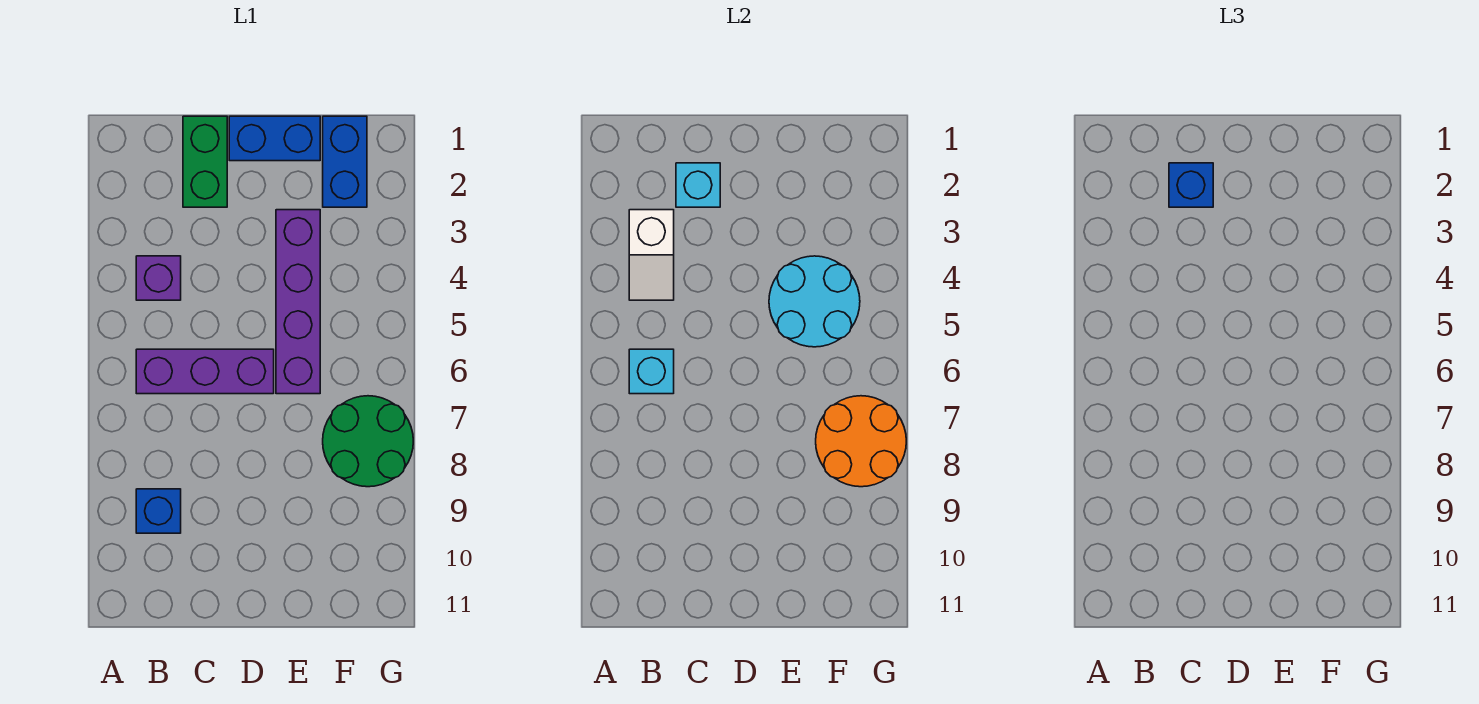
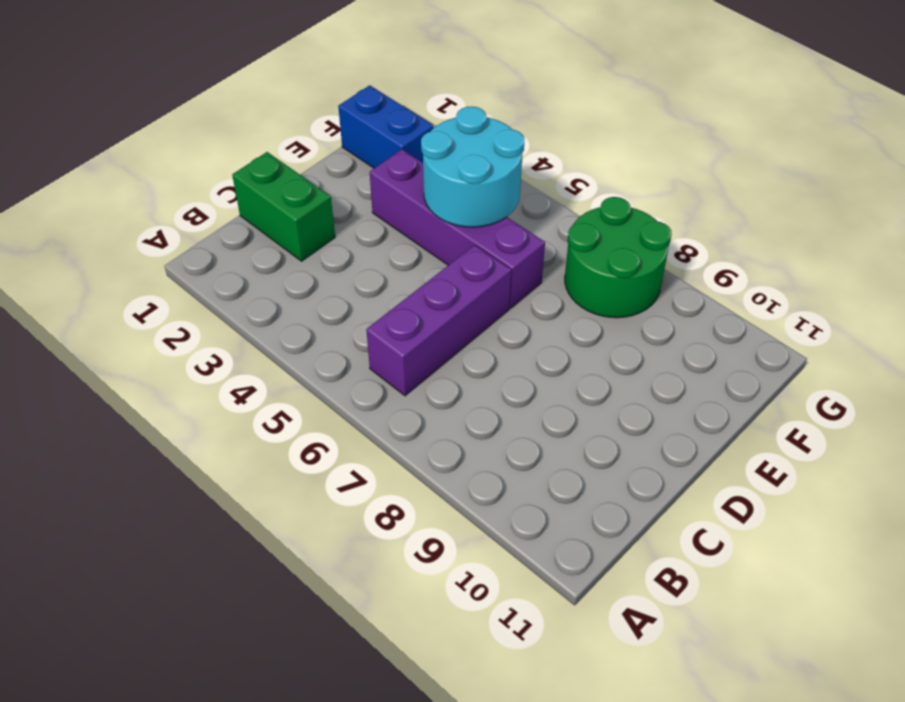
none -> purple brick B4 level 1
none -> blue brick B9 level 1
none -> blue brick D1:E1 level 1

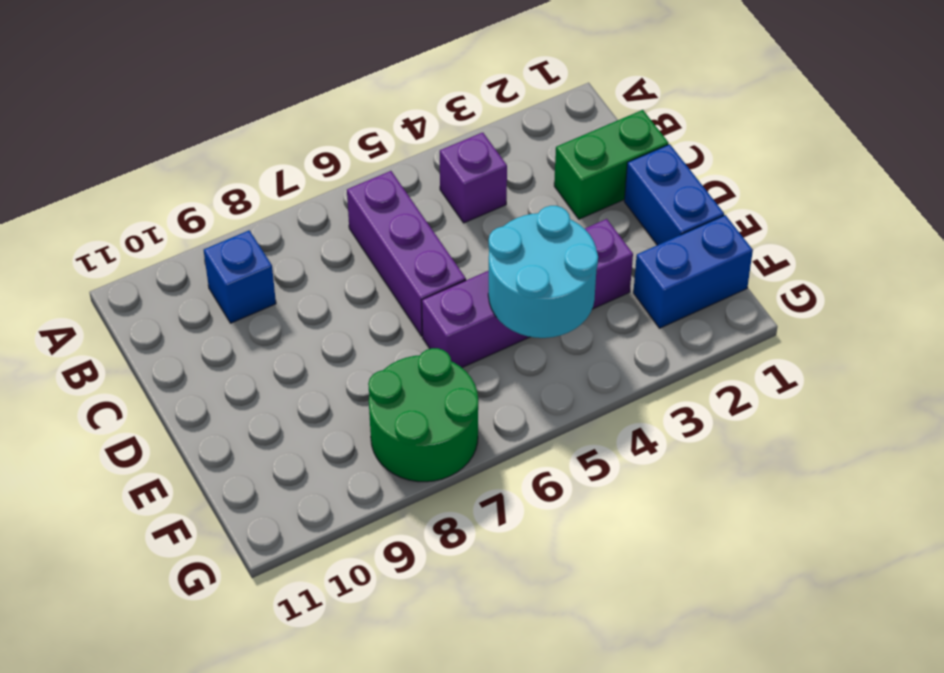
none -> white slope B3:B4 level 2 top 3
none -> cyan brick B6 level 2
none -> cyan brick C2 level 2

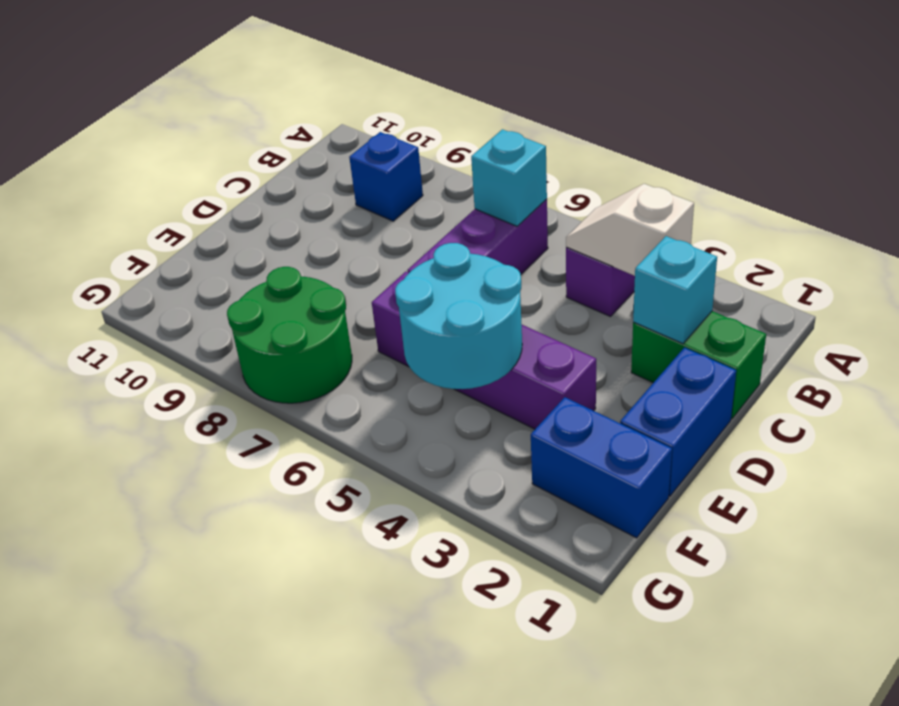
none -> orange round brick F7:G8 level 2
none -> blue brick C2 level 3

